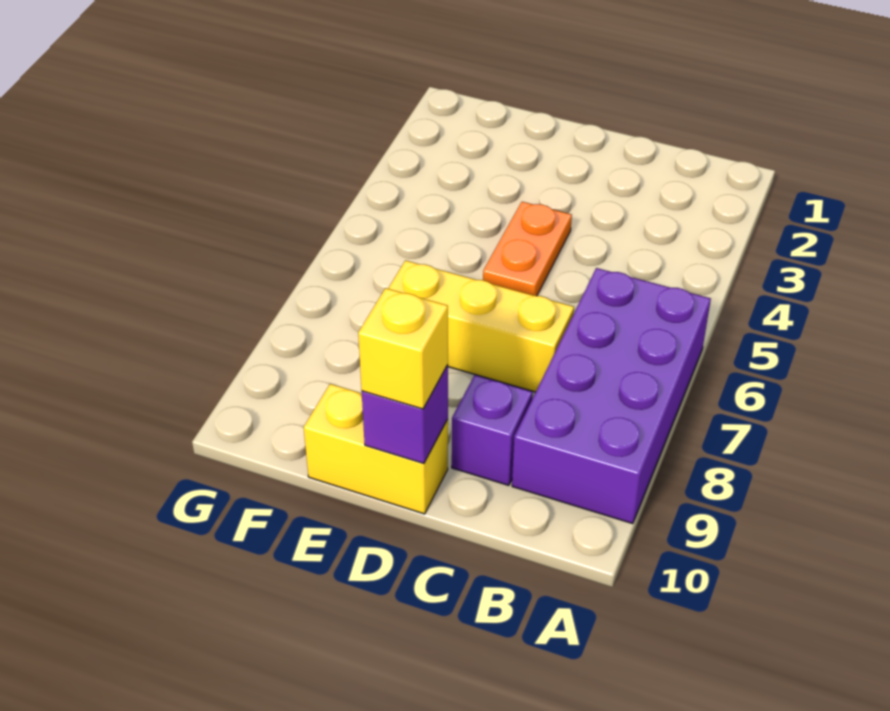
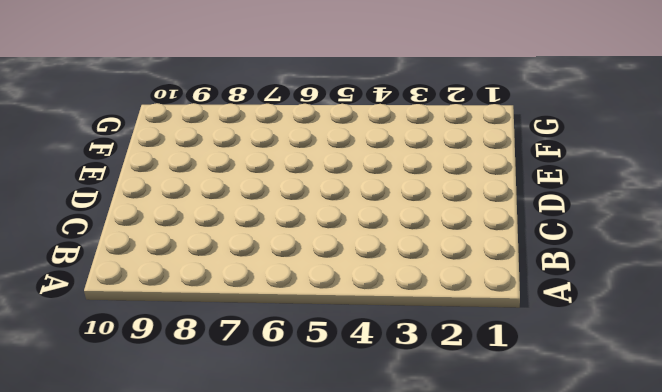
none -> purple brick A6:B9 level 1
none -> yellow brick C7:E7 level 1

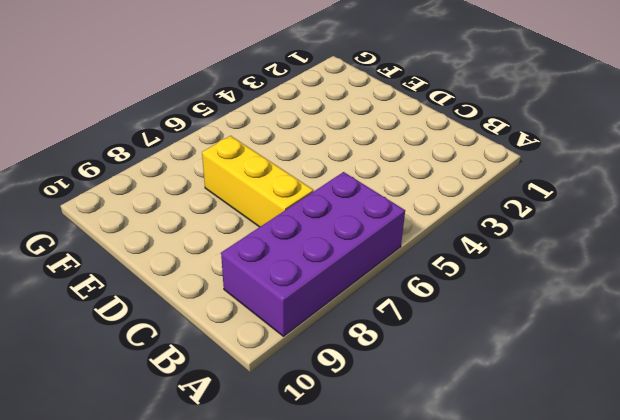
none -> purple brick C9 level 1
none -> orange plate D4:D5 level 1

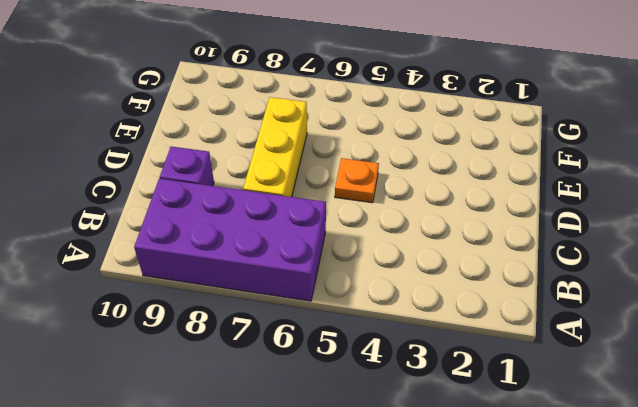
orange plate D5 level 1 -> orange plate D4:D5 level 1
none -> yellow brick D10:E10 level 1
none -> purple brick D10 level 2

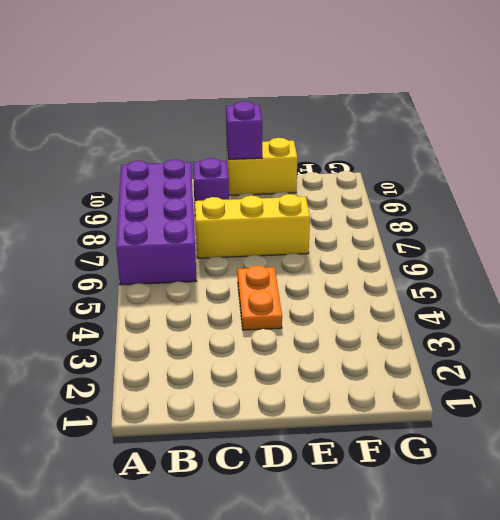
none -> yellow brick D10 level 3

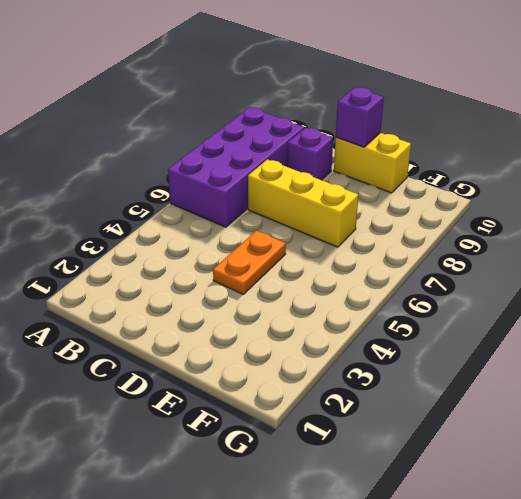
none -> yellow brick D10 level 3

